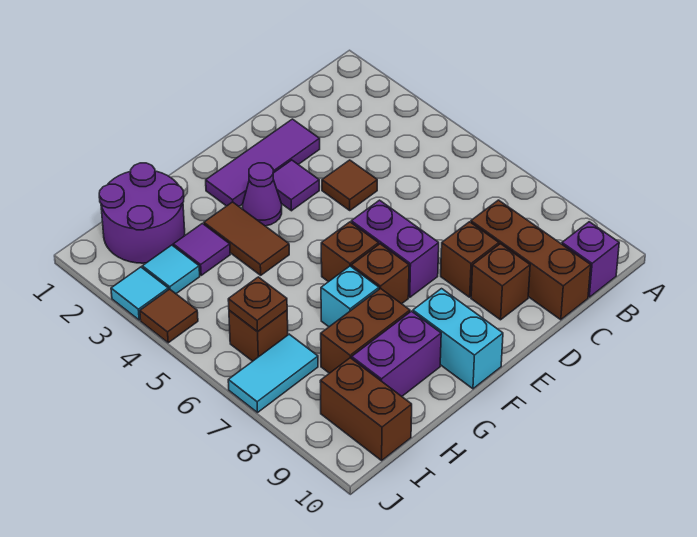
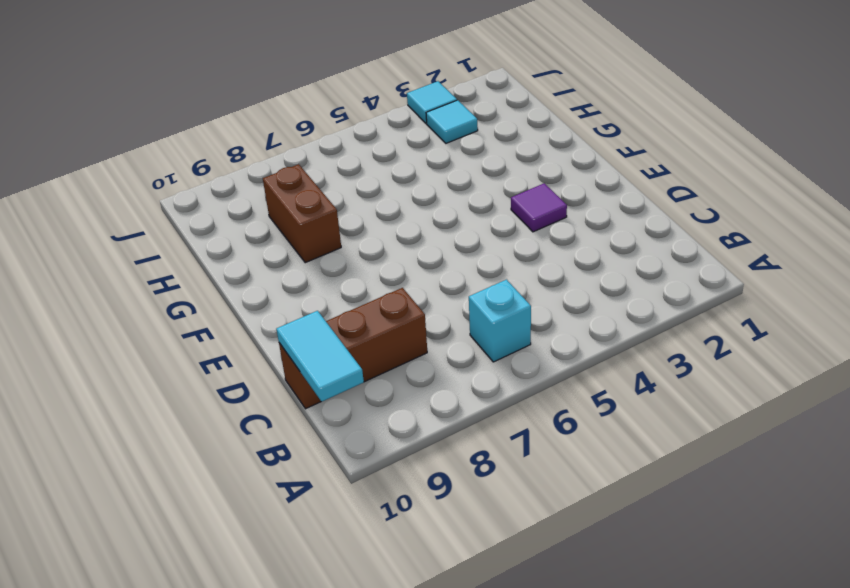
cyan brick B6 level 1 -> cyan brick G7 level 1
cyan tile B10:C10 level 2 -> cyan tile I7:J7 level 1
none -> purple brick B10 level 1
none -> purple tile D2:F2 level 1
none -> brown tile D4 level 1

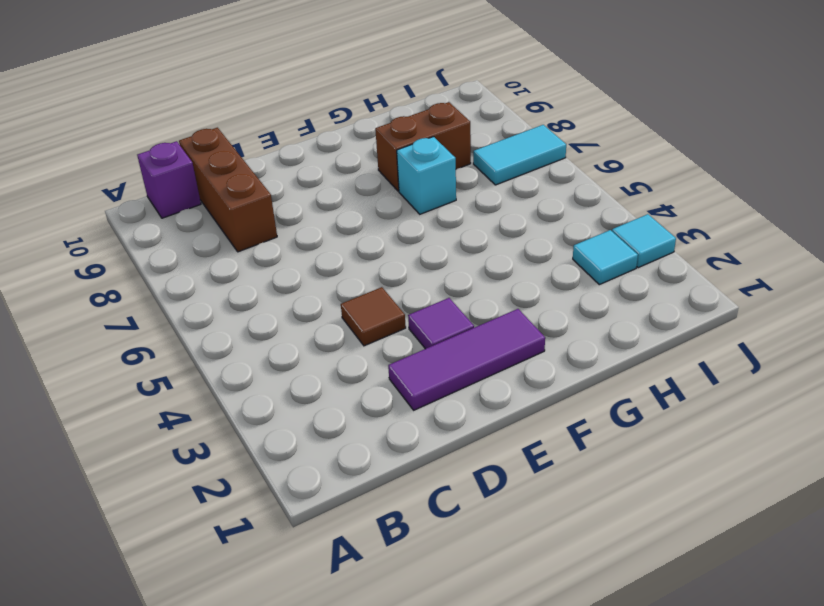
none -> brown brick D8 level 1
none -> brown brick D9 level 1
none -> purple brick E6:E7 level 1

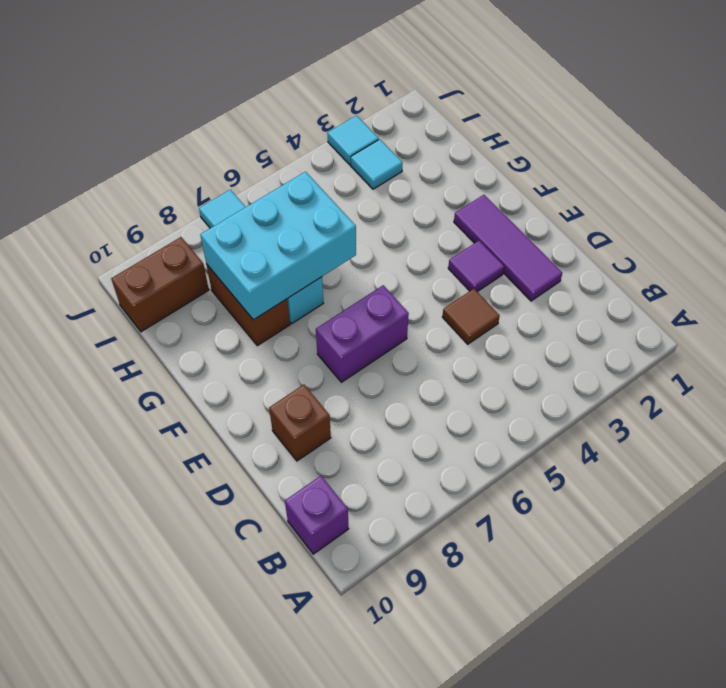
cyan brick G6:H8 level 2 -> none
none -> brown brick C8:C10 level 1
none -> brown brick D8 level 1
none -> purple cone F3 level 1

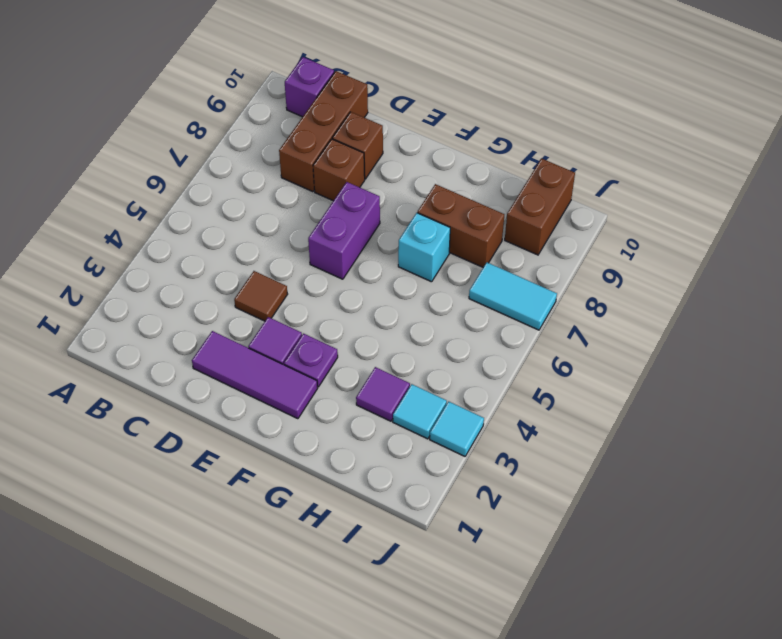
purple plate F3 level 1 -> purple cone F3 level 1
none -> brown brick F6 level 1
none -> brown brick F7 level 1
none -> cyan brick F9:F10 level 1

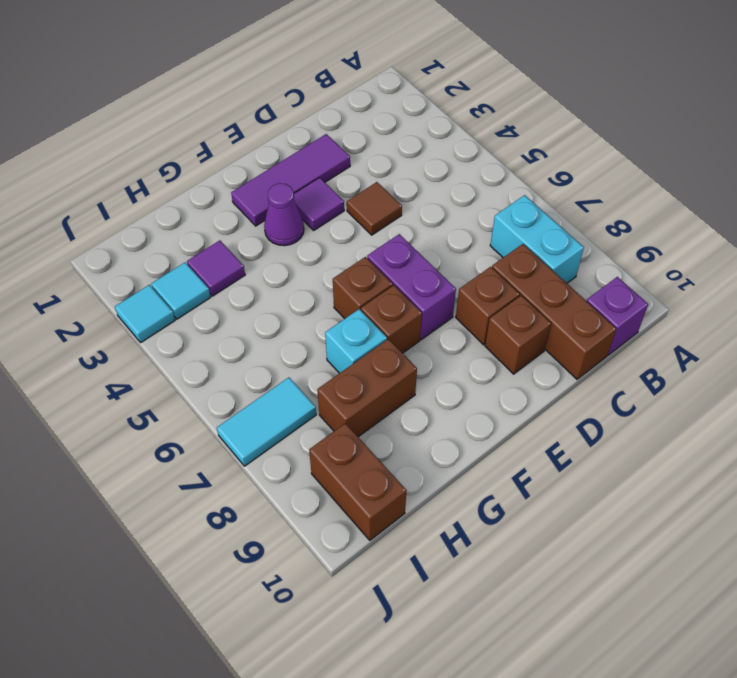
cyan brick B7:B8 level 1 -> cyan brick F9:F10 level 1
none -> brown tile G3:G4 level 1
none -> purple brick G9:H9 level 1
none -> purple round brick H1:I2 level 1

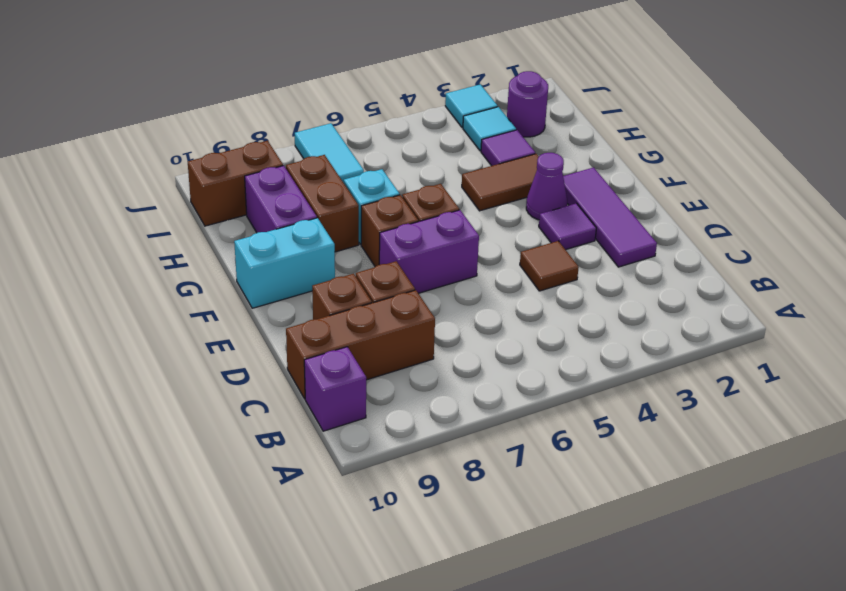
purple round brick I2 level 1 -> purple round brick H1:I2 level 1
none -> brown brick I6 level 1
none -> brown tile J4 level 1
none -> brown plate I6 level 2

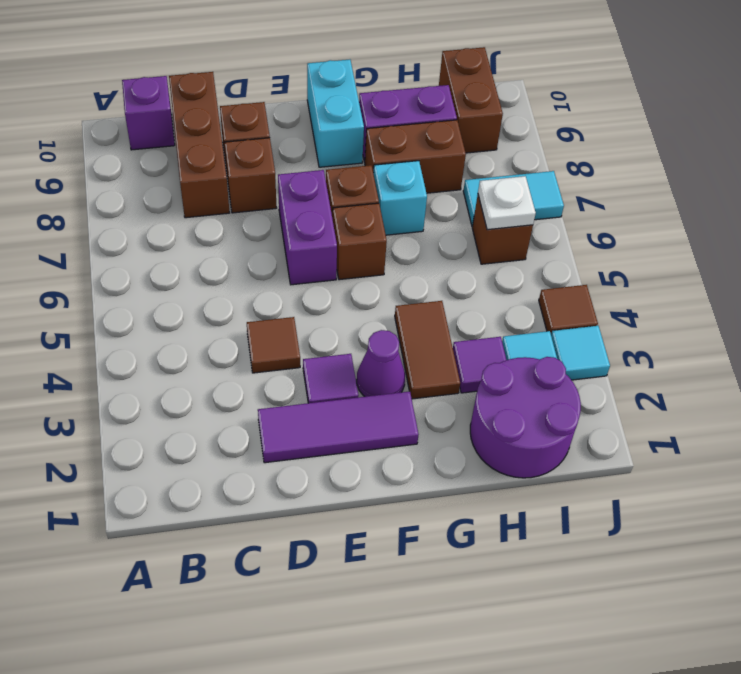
white plate I6 level 2 -> brown plate I6 level 2

